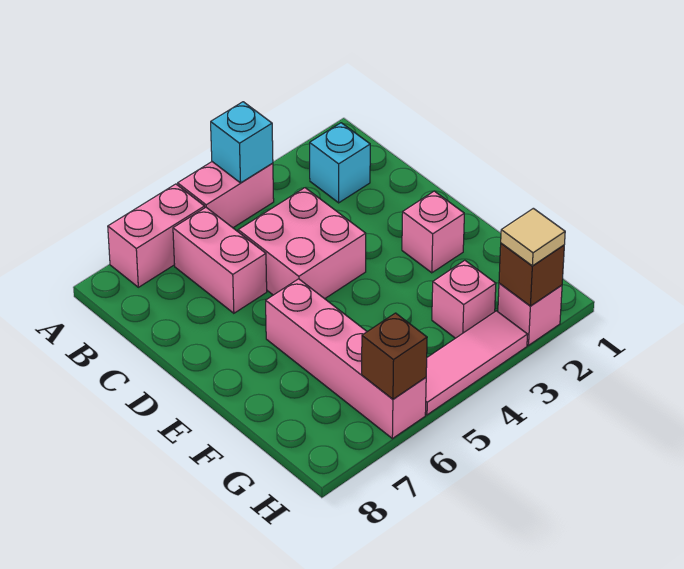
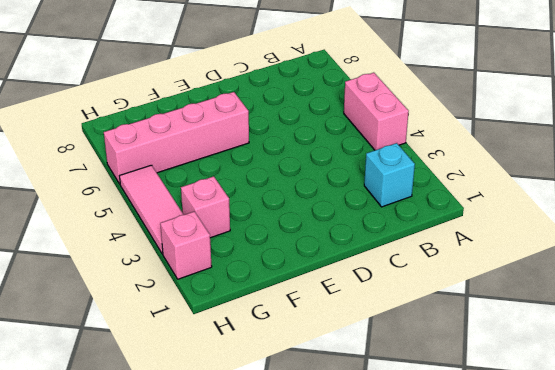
none -> pink brick A6:A7 level 1
none -> pink brick B6:C6 level 1
none -> pink brick C4:D5 level 1

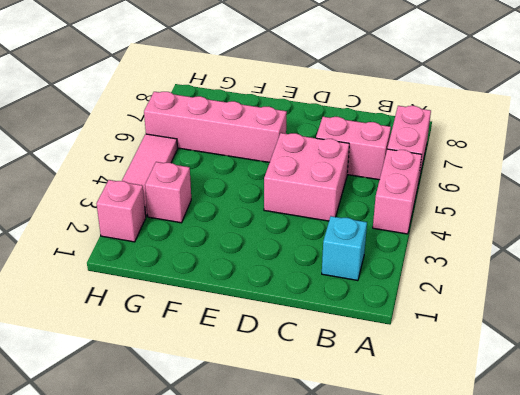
none -> pink brick E2 level 1
none -> cyan brick A4 level 2
none -> brown brick H2 level 2

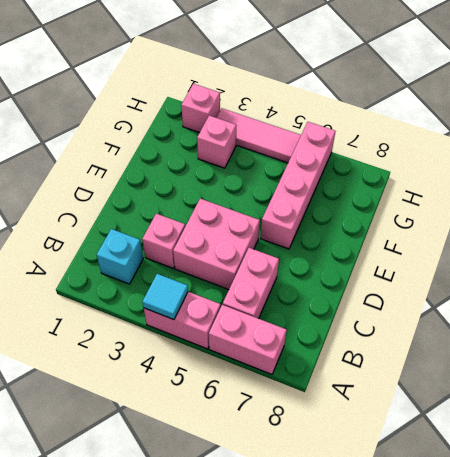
cyan tile A4 level 2 -> cyan brick A4 level 2
pink brick C3 level 1 -> pink brick E2 level 1
none -> brown brick H2 level 2
none -> brown brick H6 level 2
none -> tan tile H2 level 3

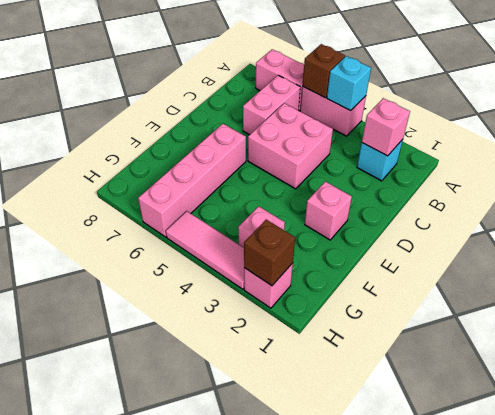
brown brick A5 level 2 -> brown brick H6 level 2
pink brick B2 level 2 -> none
none -> tan tile H2 level 3

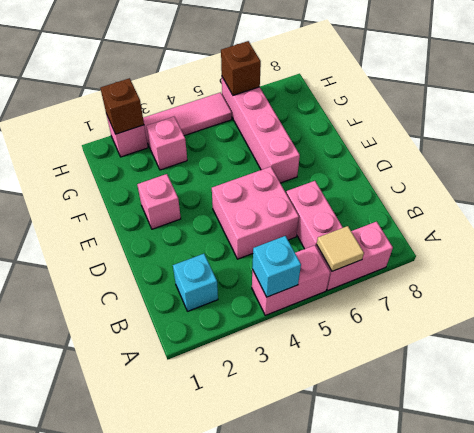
tan tile A6 level 2 -> tan tile H2 level 3

